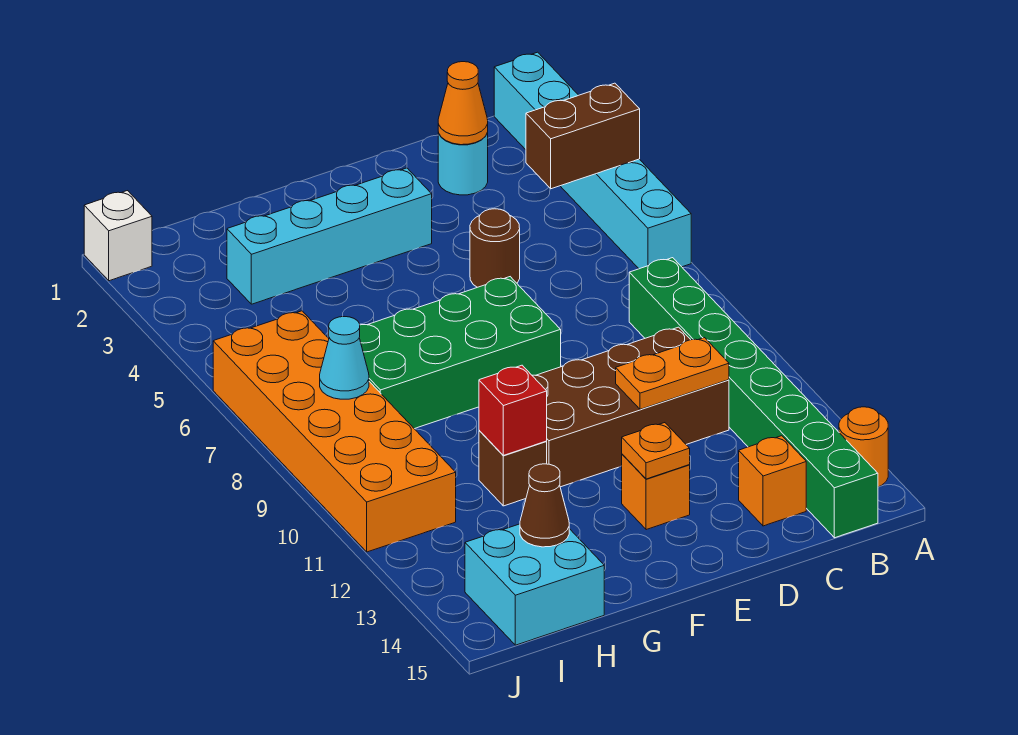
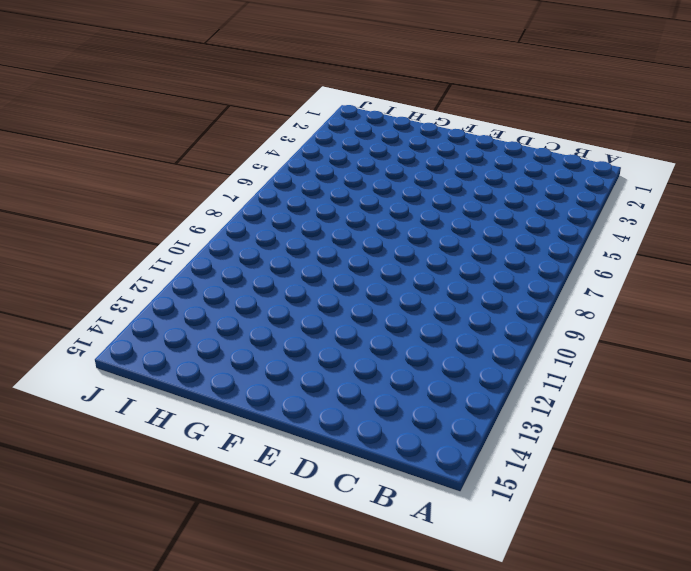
none -> cyan brick A1:A6 level 1
none -> orange round brick A14 level 1
none -> green brick B8:B15 level 1

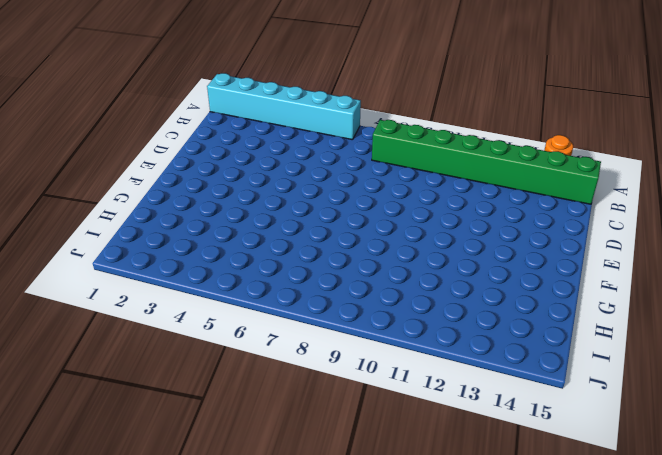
none -> cyan round brick C2 level 1
none -> brown brick C10:F11 level 1
none -> orange brick C14 level 1

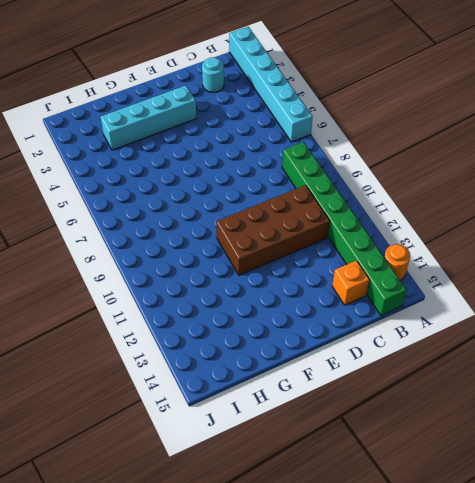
none -> brown round brick D5 level 1
none -> green brick E7:H8 level 1
none -> orange brick E13 level 1

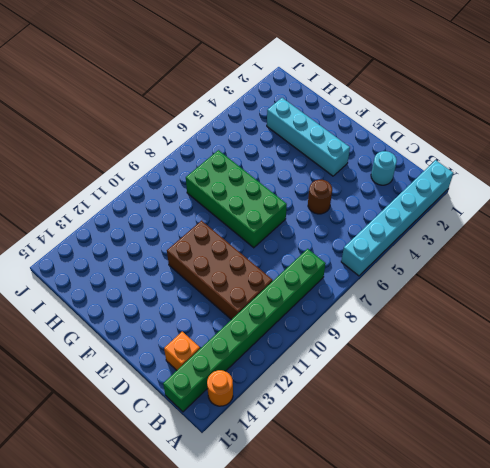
none -> orange brick E13 level 1
none -> brown brick G11 level 1
none -> cyan brick H14:I15 level 1

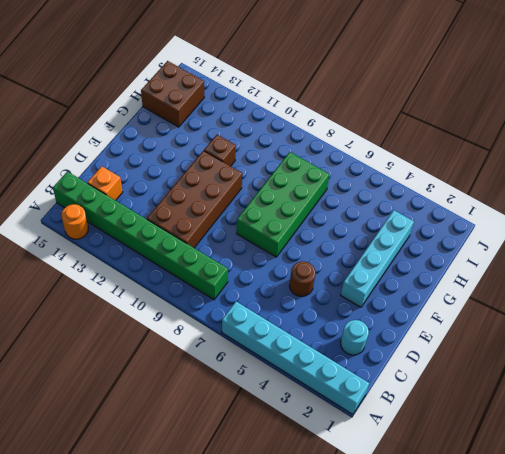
brown brick H14:I15 level 1 -> cyan brick H14:I15 level 1
none -> orange brick E13 level 1
none -> orange brick I6:J11 level 1
none -> white brick J1 level 1

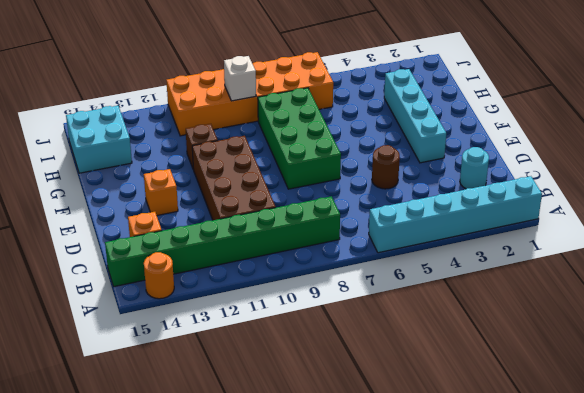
white brick I9 level 2 -> white brick J1 level 1
none -> brown brick A4:B4 level 2
none -> orange cone C2 level 2
none -> orange plate C11:D11 level 2

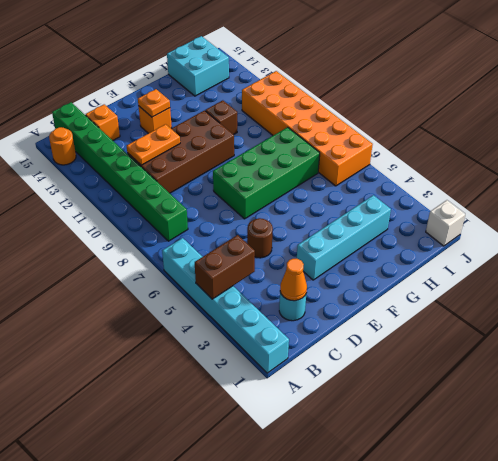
none -> red brick G11 level 2
none -> brown cone H14 level 2
none -> cyan cone I8 level 2

